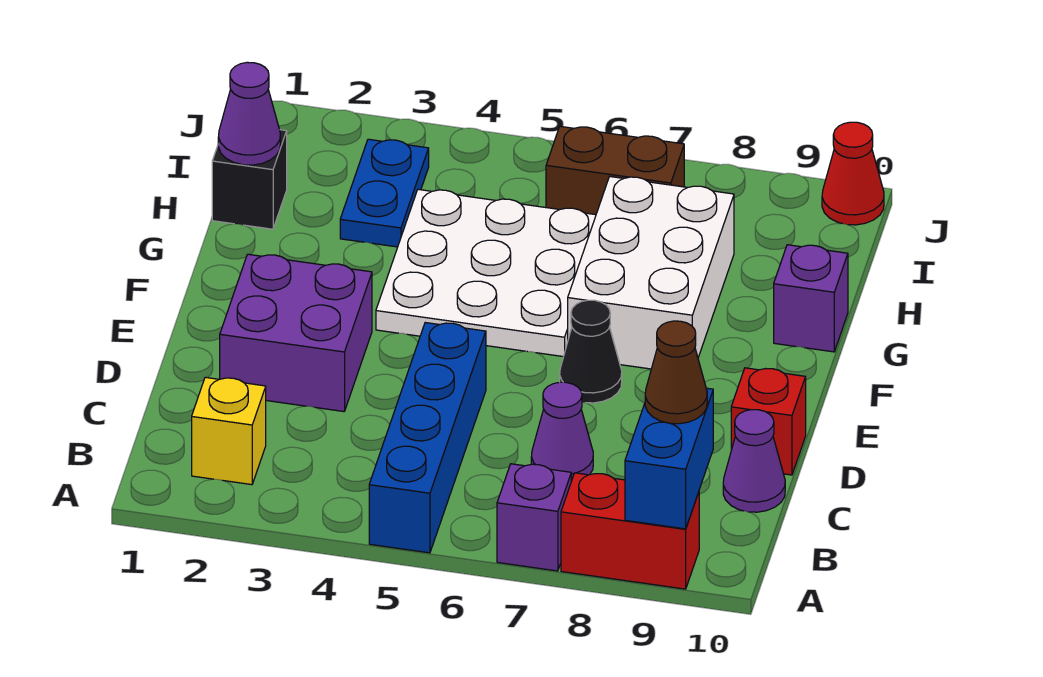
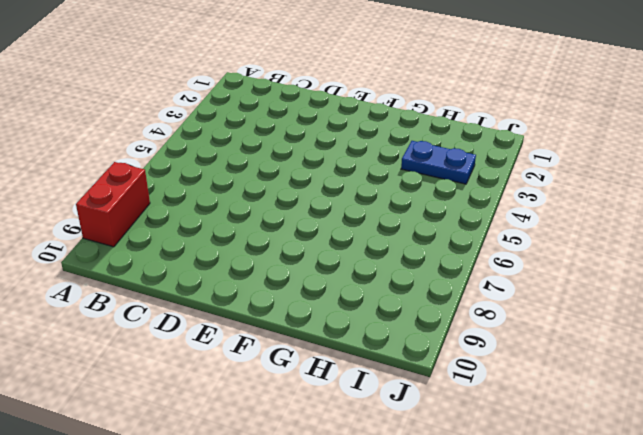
none -> blue brick A5:D5 level 1
none -> purple brick A7 level 1
none -> yellow brick B2 level 1

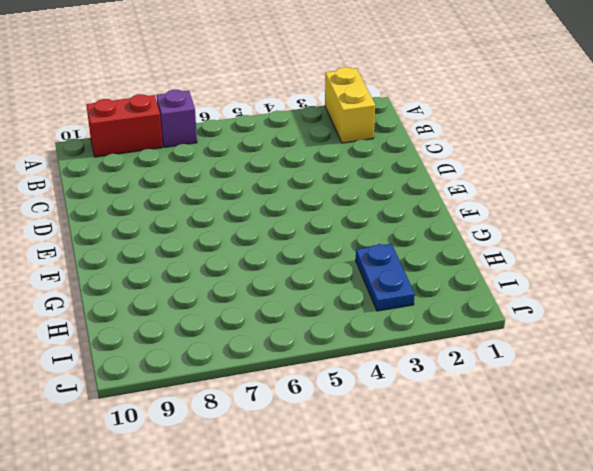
yellow brick A2:B2 level 1 -> yellow brick B2 level 1
none -> blue brick A5:D5 level 1
none -> purple cone C7 level 1
none -> purple cone C10 level 1

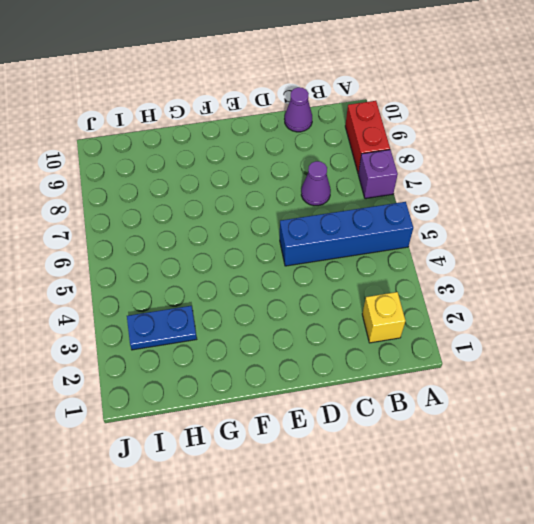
none -> purple brick D2:E3 level 1
none -> red brick D10 level 1
none -> black cone E7 level 1

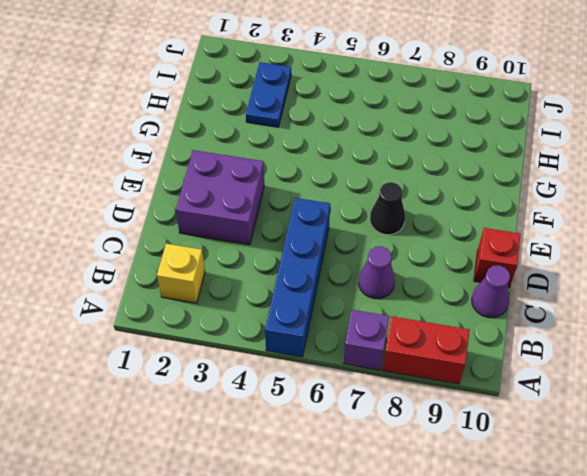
none -> white plate F4:H6 level 1
none -> white brick F7:H8 level 1
none -> purple brick G10 level 1

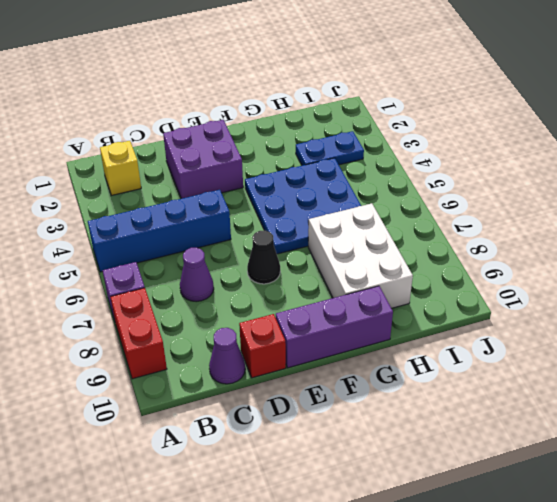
purple brick E10:G10 level 1 -> purple brick G10 level 1
blue plate F4:H6 level 1 -> white plate F4:H6 level 1
white brick G7:H9 level 1 -> white brick F7:H8 level 1
none -> black brick H1 level 1
none -> brown brick I6:I7 level 1
none -> red cone J10 level 1

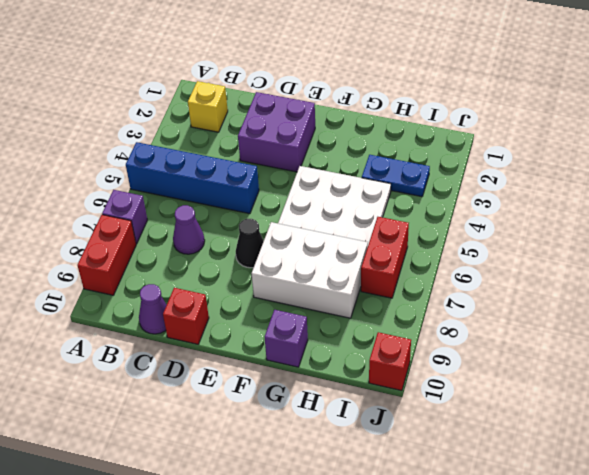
red brick I6:I7 level 1 -> brown brick I6:I7 level 1
red brick J10 level 1 -> red cone J10 level 1
none -> black brick H1 level 1
none -> blue brick A9:B9 level 2
none -> purple cone H1 level 2

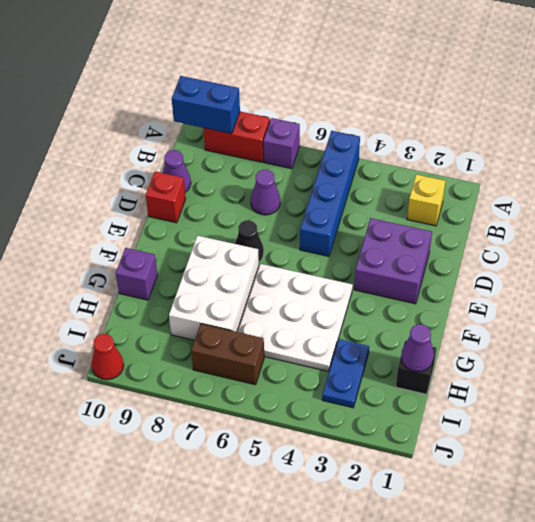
blue brick A9:A10 level 2 -> blue brick A9:B9 level 2
none -> brown cone B9 level 3

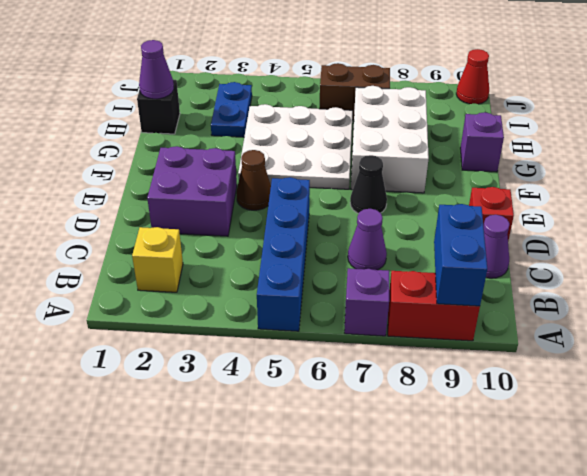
brown cone E4 level 1 -> brown cone B9 level 3

